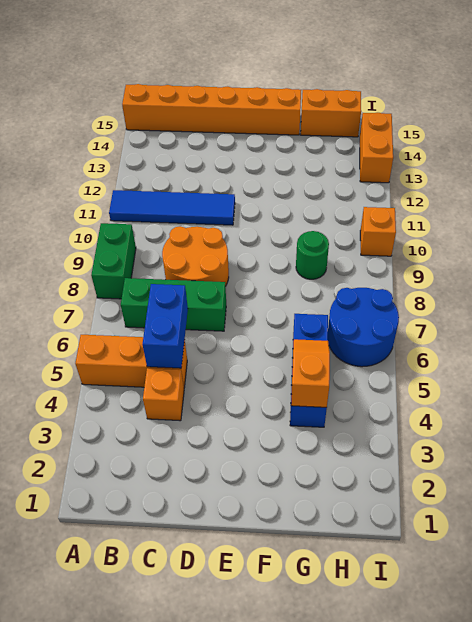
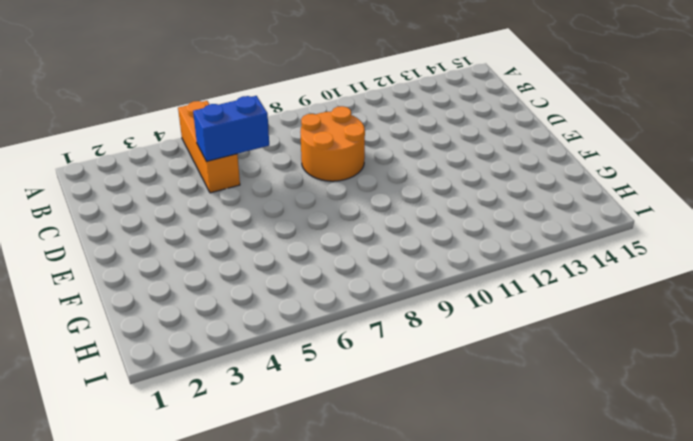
none -> green brick A8:A9 level 1
none -> blue tile A11:D11 level 1
none -> orange brick A15:F15 level 1

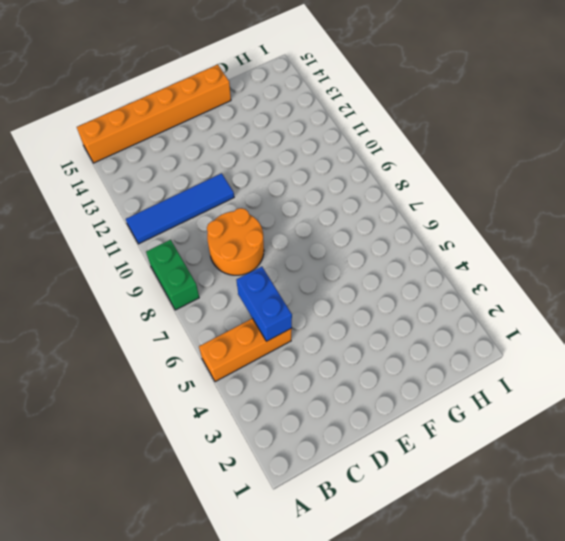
none -> green brick B7:D7 level 1
none -> orange brick C4 level 1
none -> blue brick G4:G6 level 1

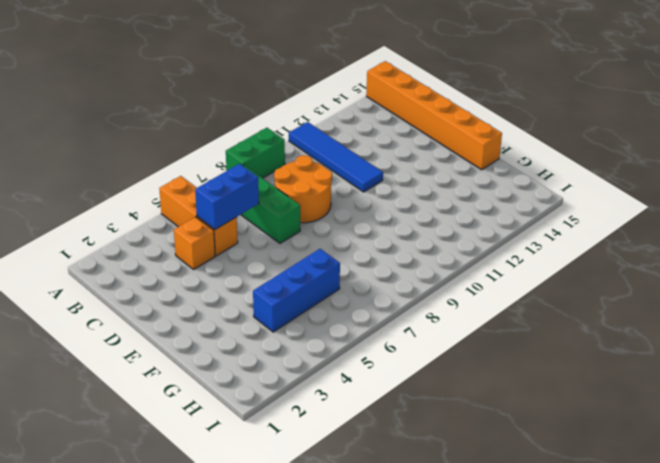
none -> green round brick G9 level 1
none -> orange brick G15:H15 level 1
none -> blue round brick H6:I7 level 1

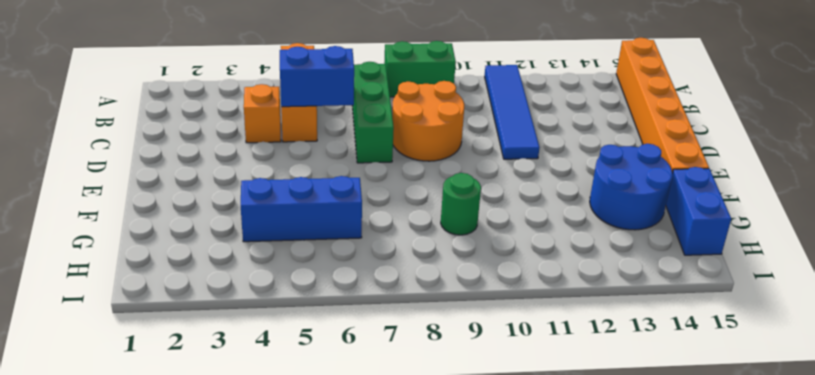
blue round brick F13:G14 level 1 -> blue round brick H6:I7 level 1
blue brick G15:H15 level 1 -> orange brick G15:H15 level 1
none -> orange brick I10 level 1
none -> orange brick I13:I14 level 1
none -> orange slope G4:G5 level 2 top 4

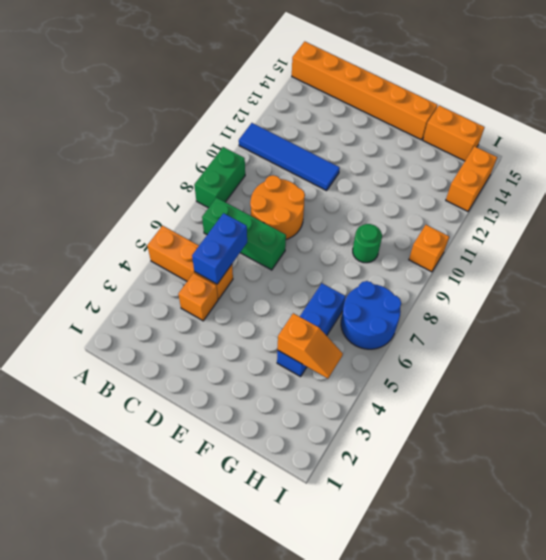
orange slope G4:H4 level 2 top G -> orange slope G4:G5 level 2 top 4

